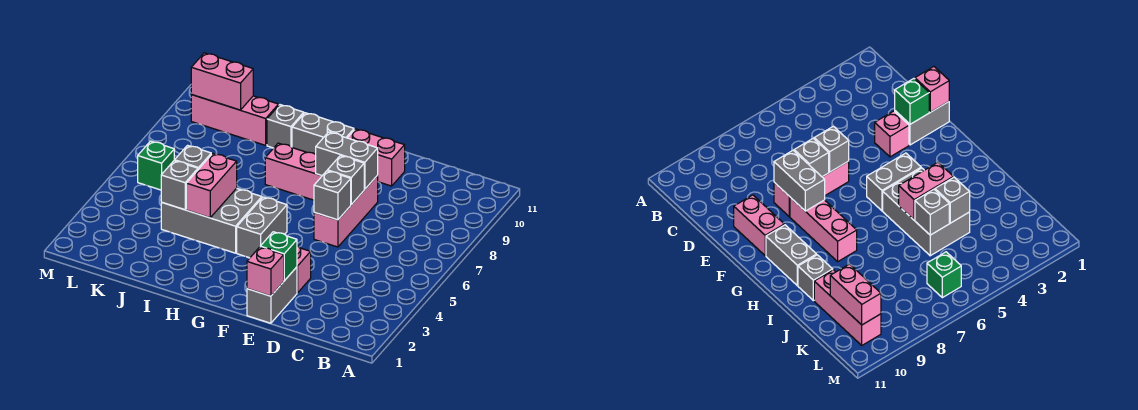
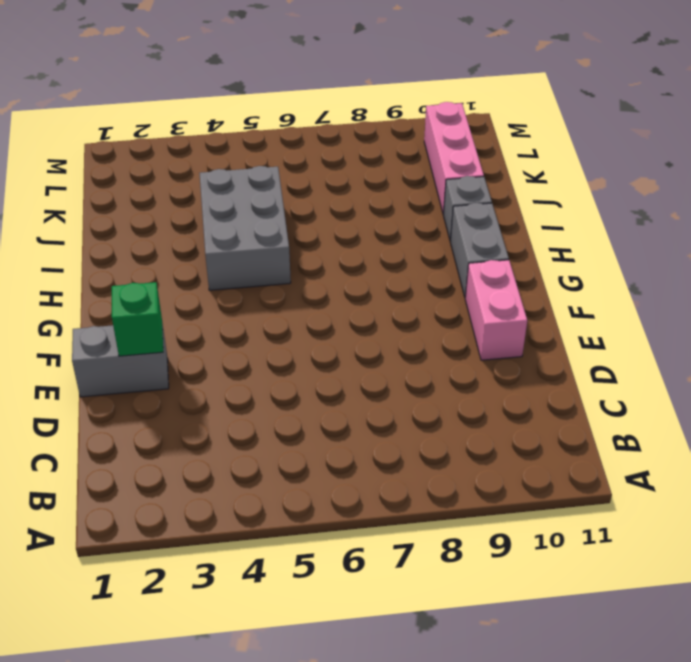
none -> pink brick E3 level 1
none -> pink brick E6:E8 level 1
none -> pink brick F8:H8 level 1

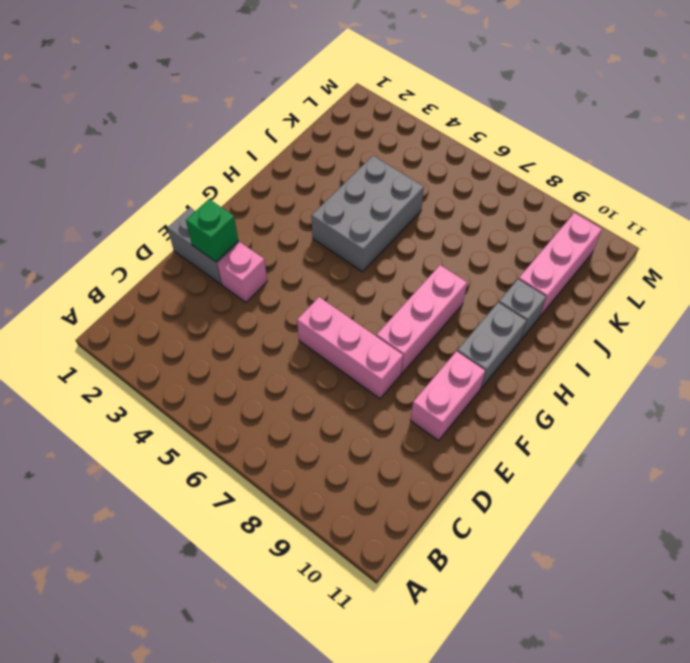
none -> grey brick G4:G5 level 1
none -> green brick L6 level 1
none -> pink brick E1 level 2

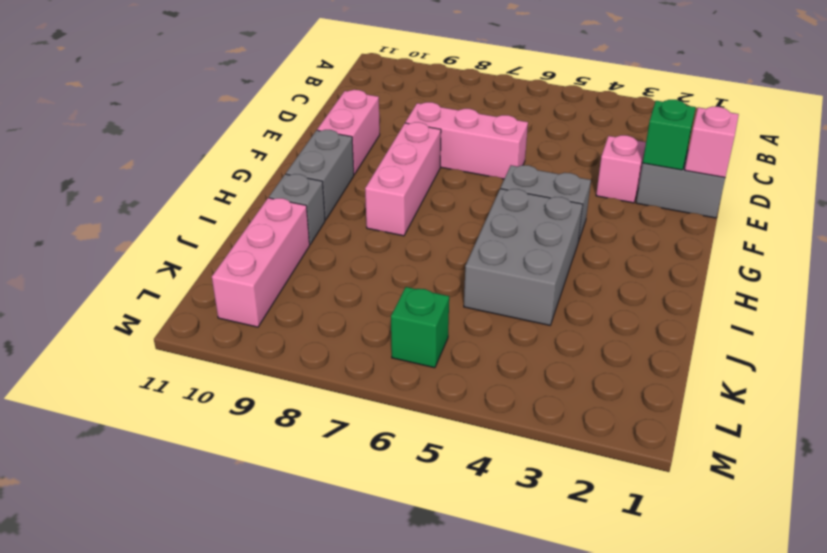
none -> grey brick E6 level 2
none -> grey brick E7 level 2
none -> grey brick E8:F8 level 2

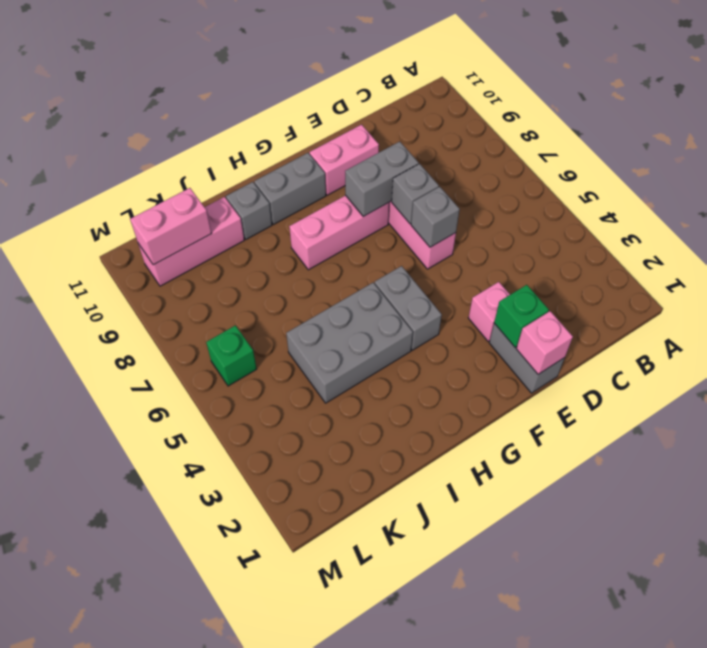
none -> pink brick I4:I5 level 2
none -> grey brick J4 level 2
none -> grey brick J5 level 2

